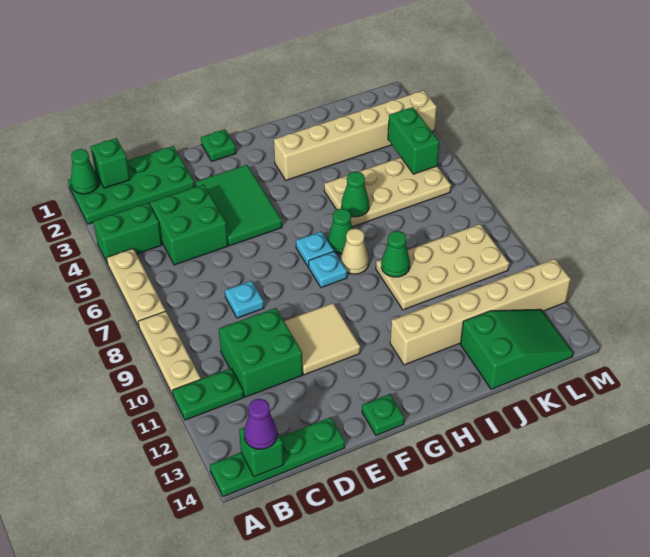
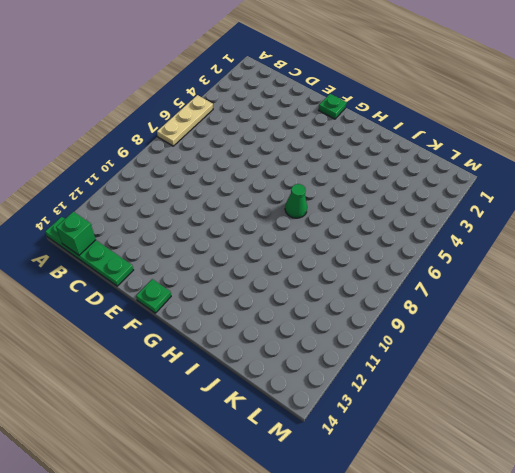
none -> green plate A1:D2 level 1
none -> green brick A4:B4 level 1
none -> tan plate A8:A10 level 1

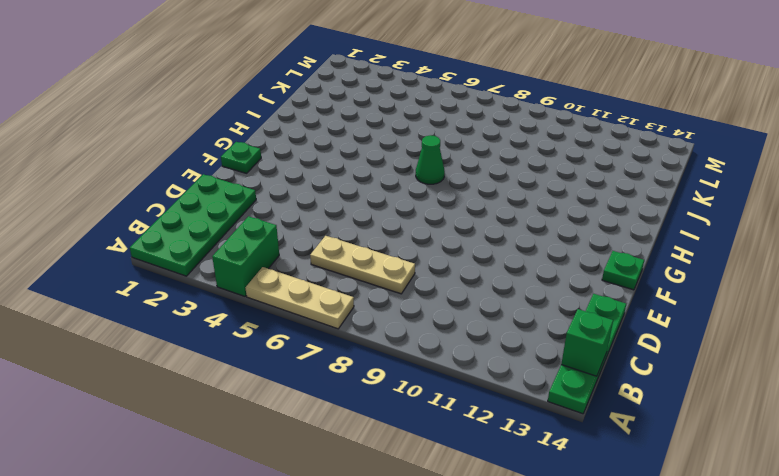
tan plate C6:C8 level 1 -> tan plate A8:A10 level 1
none -> green plate A11:B11 level 1
none -> green brick C4:D5 level 1
none -> green brick C10:D11 level 1

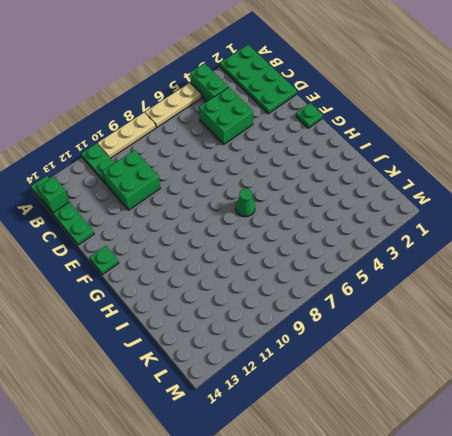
none -> cyan plate D8 level 1
none -> green tile E3:F5 level 1
none -> tan tile E10:F11 level 1

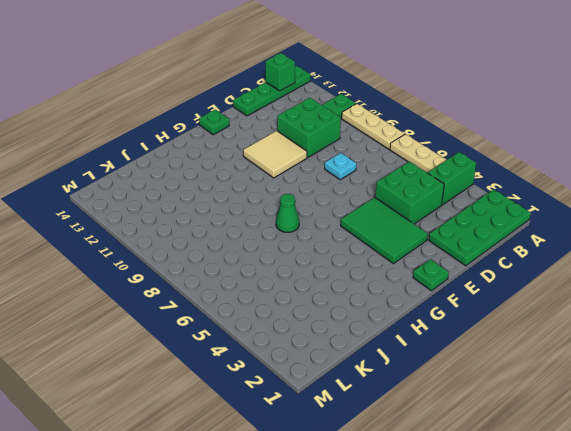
none -> cyan plate G7 level 1
none -> cyan plate G8 level 1
none -> tan brick H3:M3 level 1

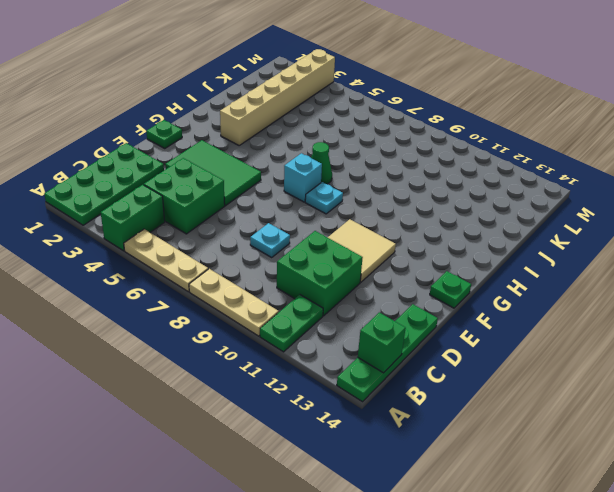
cyan brick G7 level 1 -> cyan plate G7 level 1
none -> tan cone H8 level 1
none -> tan brick H12:M12 level 1
none -> tan plate I5:L6 level 1

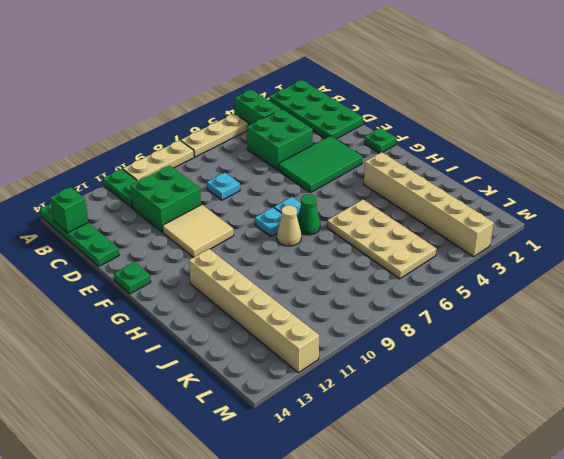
none -> tan plate I9:L10 level 1
none -> green slope J13:L14 level 1 top J
none -> green cone A1 level 2

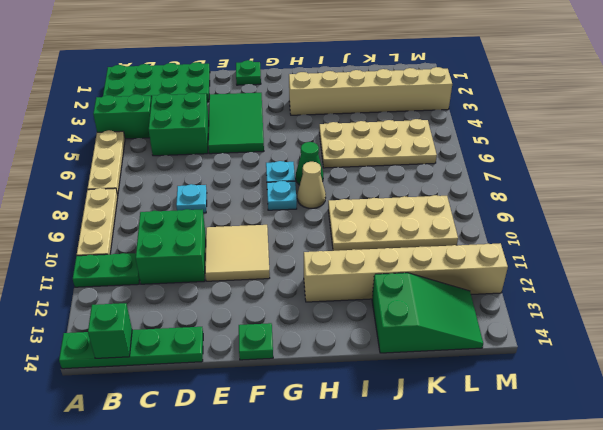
none -> green cone A1 level 2
none -> green brick B1 level 2
none -> green cone I6 level 2

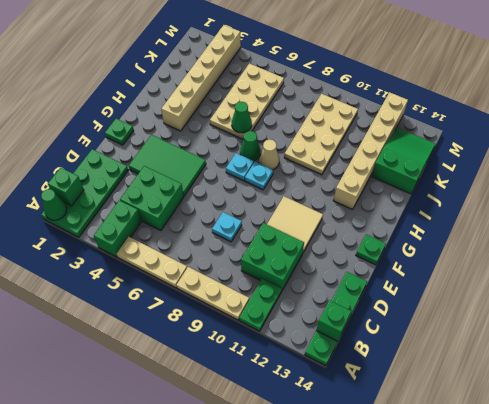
none -> green cone I9 level 2
none -> green brick L4:L5 level 2
none -> purple cone B14 level 3

